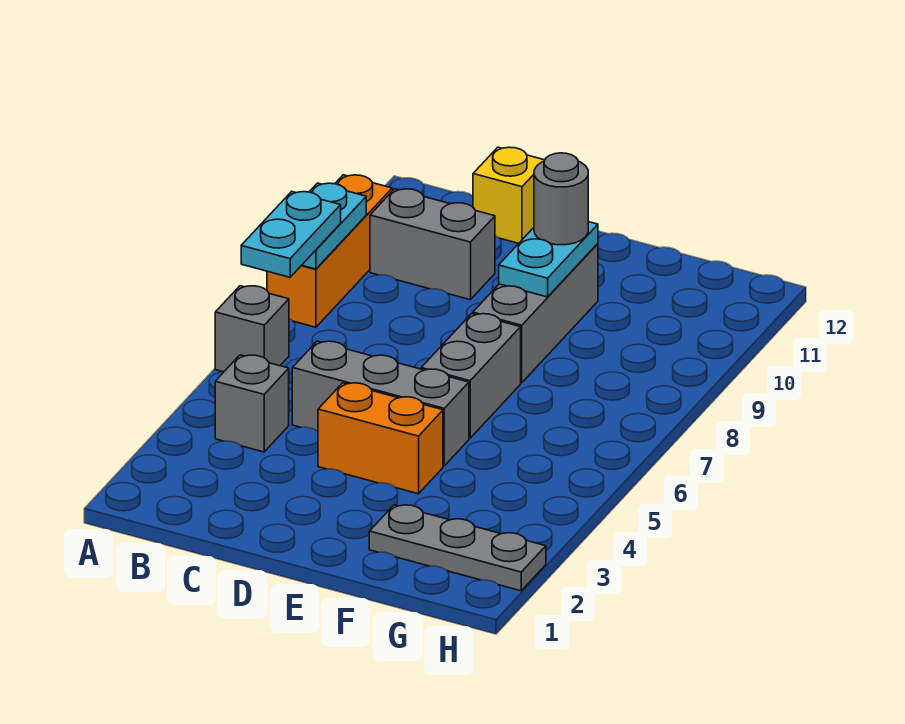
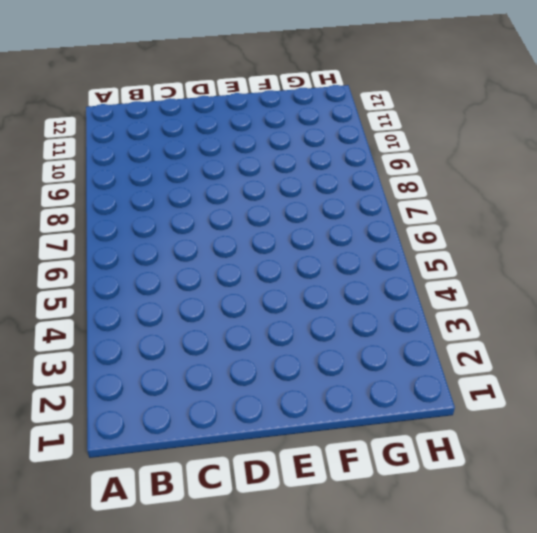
none -> grey brick A6 level 1
none -> orange brick A8:A10 level 1
none -> grey brick B4 level 1

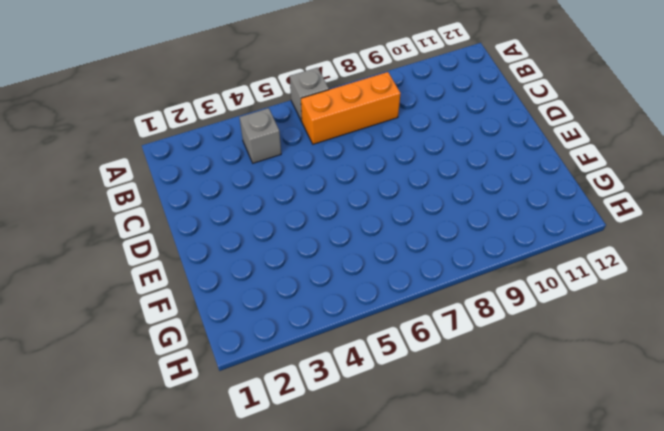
orange brick B6:B8 level 1 -> orange brick A8:A10 level 1
none -> grey brick B10:C10 level 1
none -> grey brick C5:E5 level 1
none -> yellow brick C12 level 1

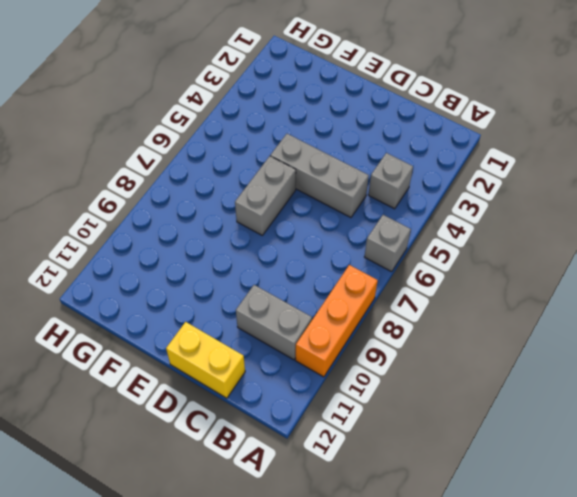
yellow brick C12:D12 level 1 -> yellow brick C12 level 1
none -> orange brick D4:E4 level 1
none -> grey brick E8:E10 level 1
none -> grey plate F2:H2 level 1

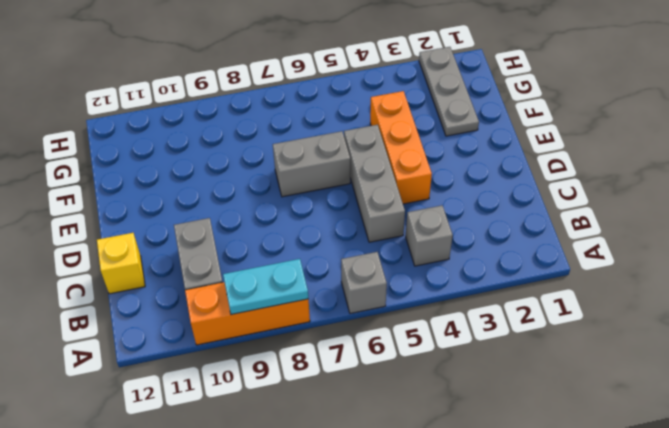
orange brick D4:F4 level 1 -> orange brick D4:E4 level 1
none -> grey brick E8:E10 level 1
none -> cyan plate E9:E10 level 2
none -> cyan plate A7:A8 level 3

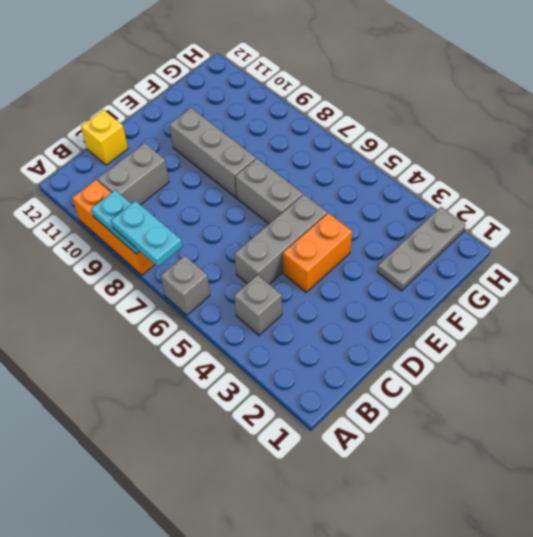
none -> cyan plate E9:E10 level 2
none -> grey round brick E10 level 3

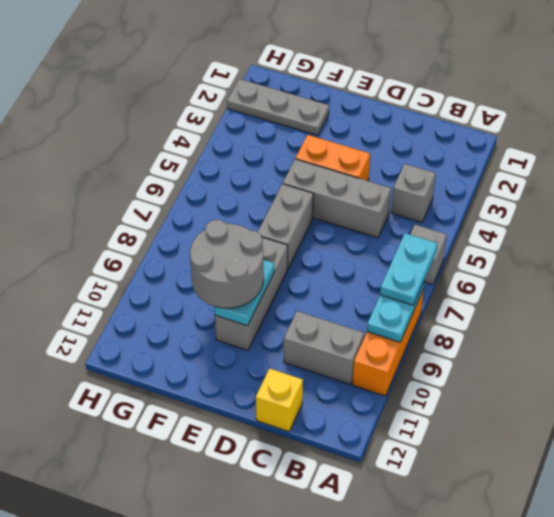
grey round brick E9:F10 level 3 -> grey round brick E10 level 3

